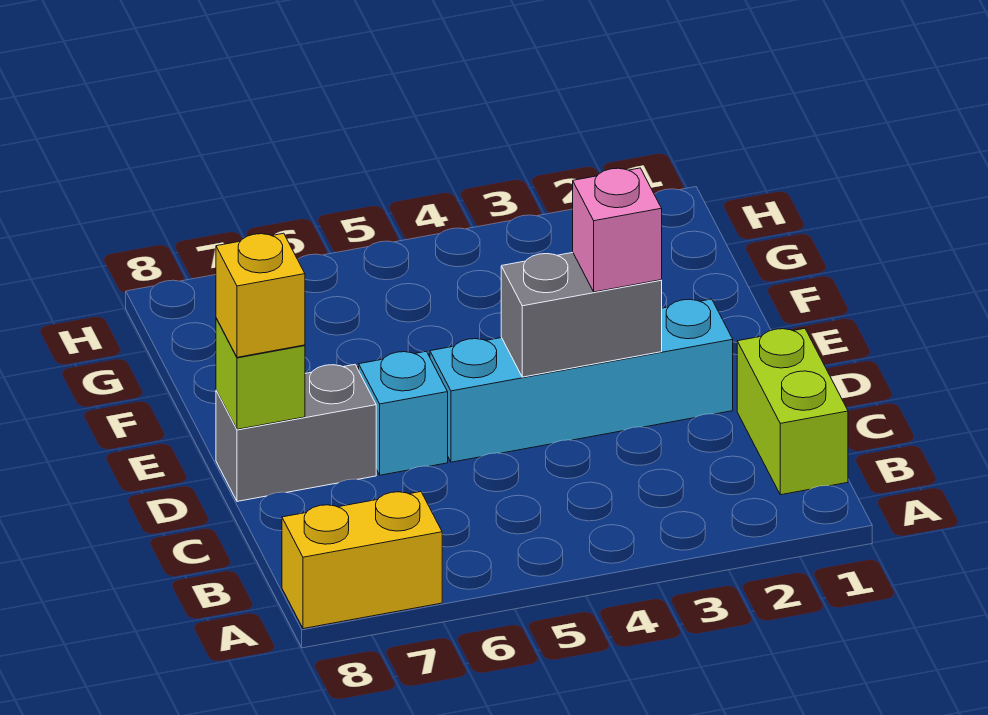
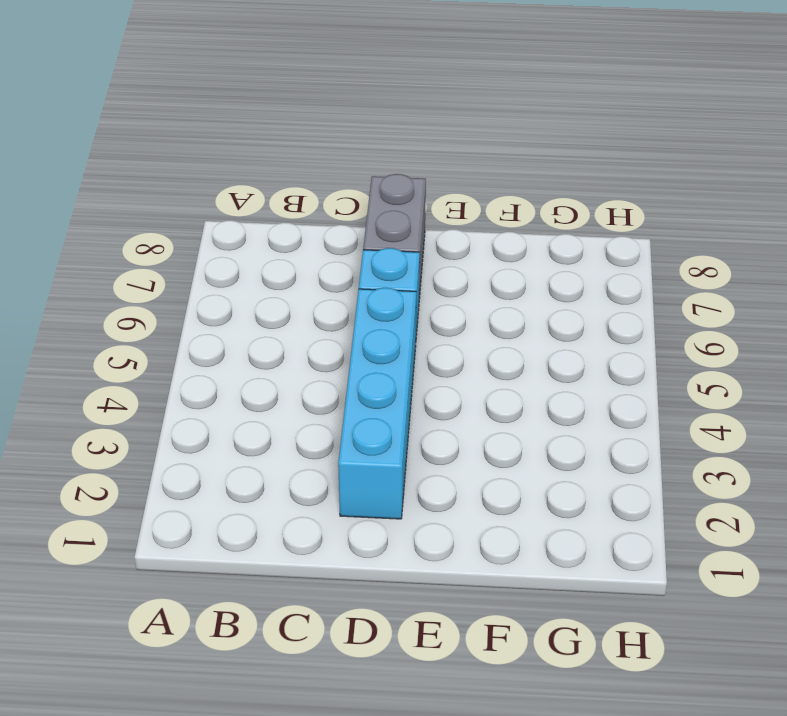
none -> yellow brick A7:A8 level 1
none -> lime brick B1:C1 level 1

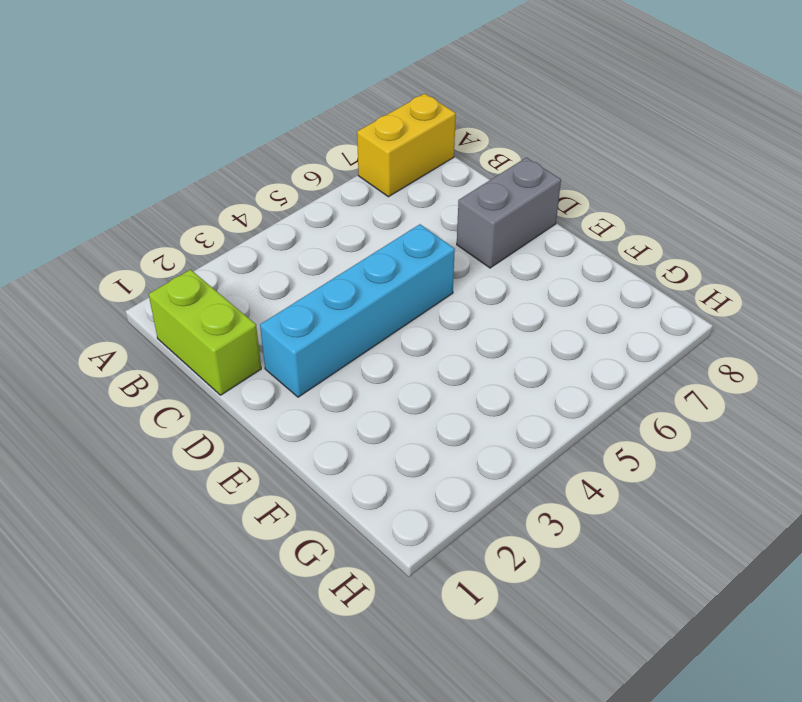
none -> cyan brick D6 level 1
none -> grey brick D3:D4 level 2

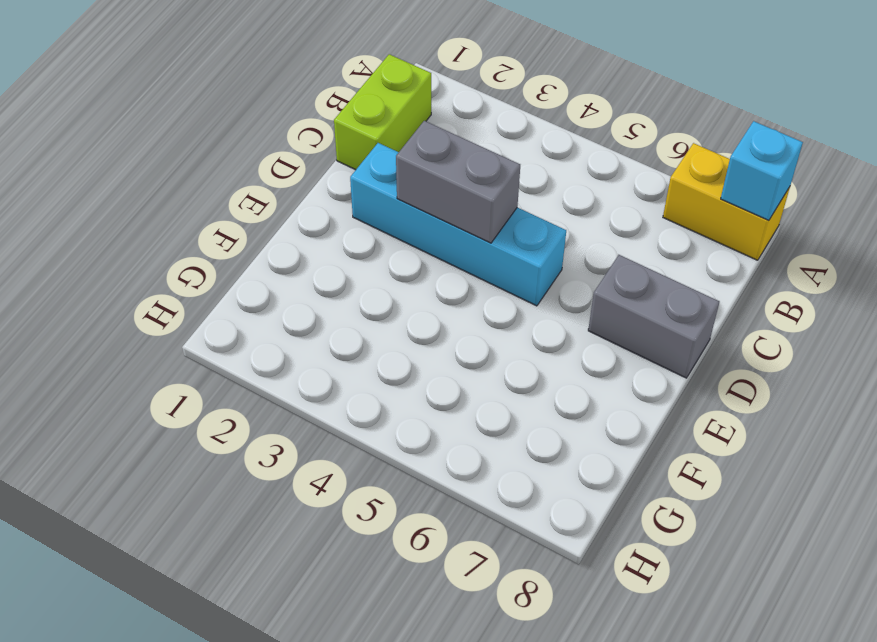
cyan brick A8 level 2 -> cyan brick D6 level 1
none -> lime brick D8 level 2
none -> pink brick D3 level 3

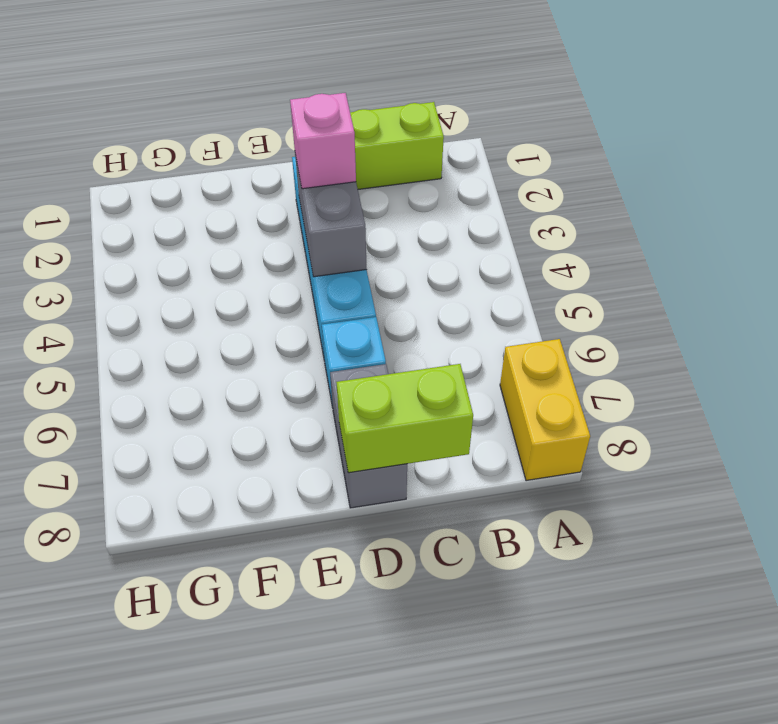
lime brick C8:D8 level 2 -> lime brick D8 level 2
none -> yellow brick D8 level 3

